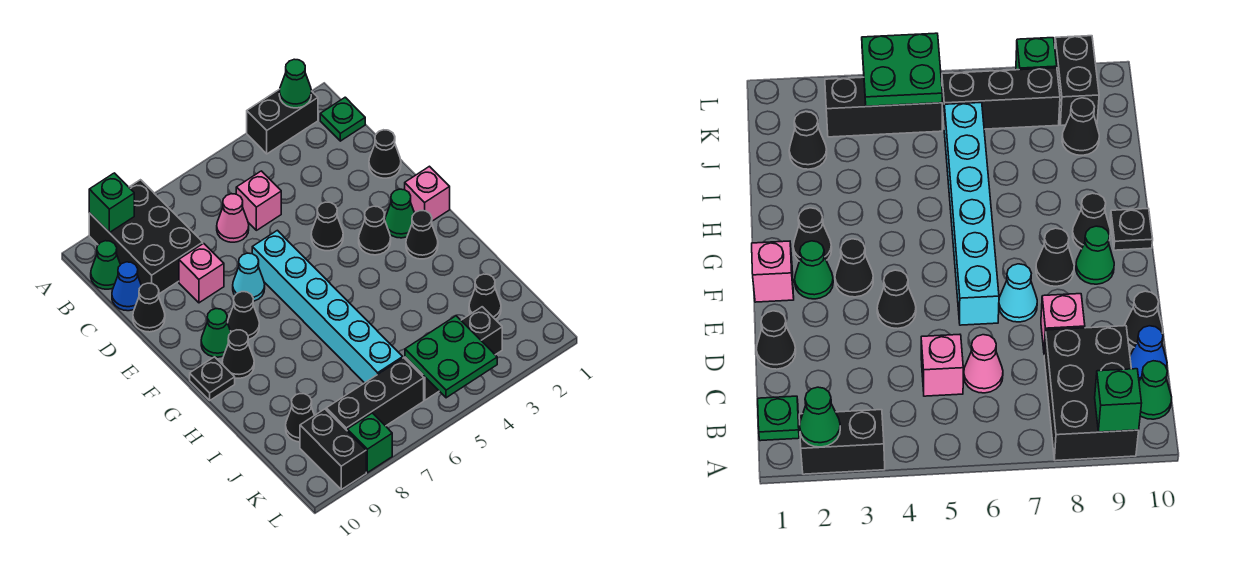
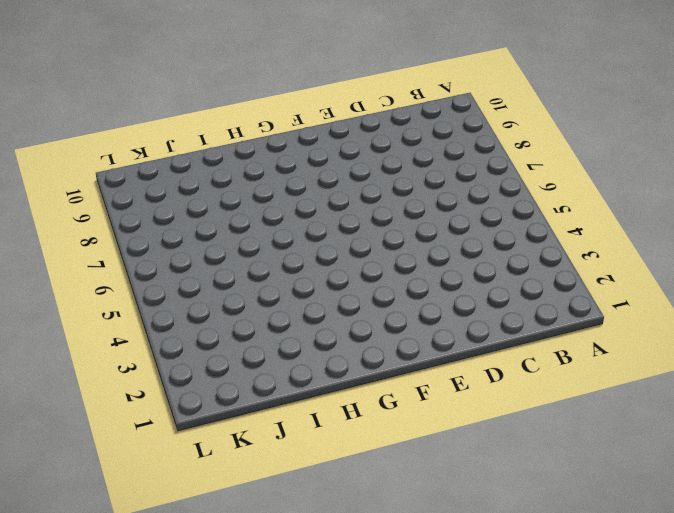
none -> black brick A2:A3 level 1
none -> black brick A8:C9 level 1
none -> green plate B1 level 1
none -> green cone B10 level 1

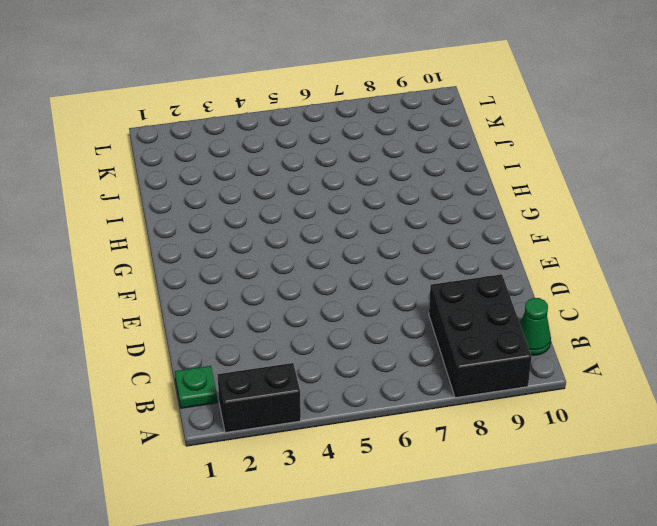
none -> pink brick C5 level 1
none -> pink cone C6 level 1
none -> blue cone C10 level 1
none -> black cone D1 level 1

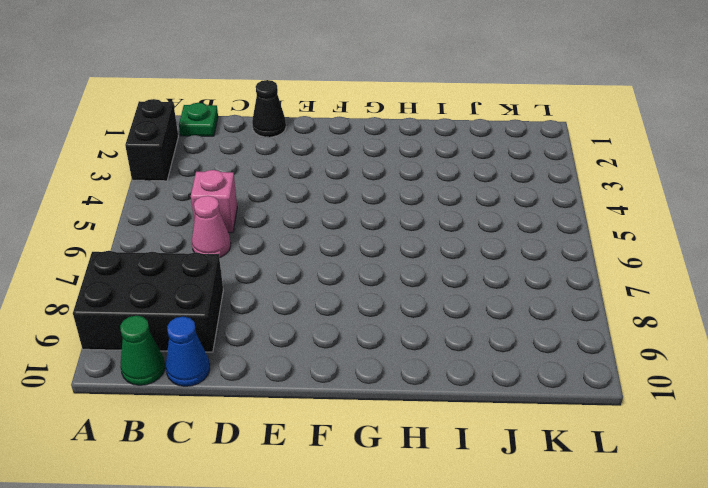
none -> pink brick D8 level 1
none -> black cone D10 level 1
none -> black cone E4 level 1
none -> cyan brick E6:J6 level 1

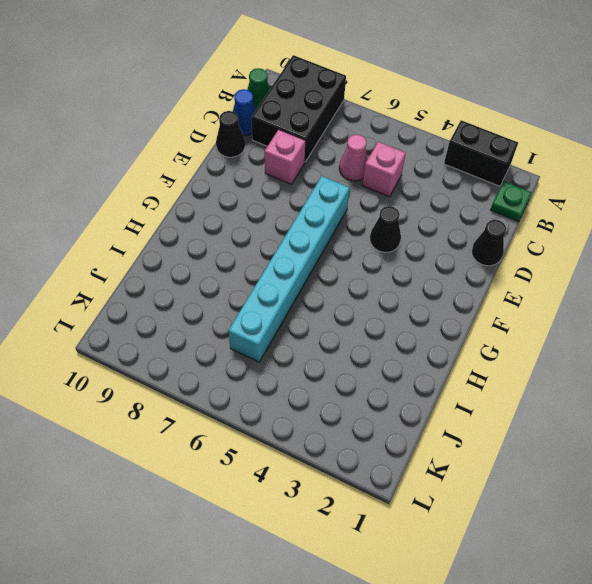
none -> cyan cone E7 level 1
none -> pink brick F1 level 1
none -> green cone F2 level 1
none -> black cone F3 level 1

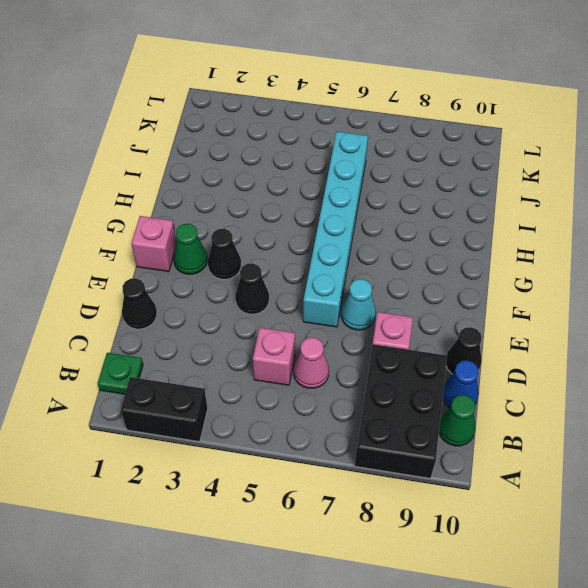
none -> black cone F8 level 1
none -> green cone F9 level 1
none -> black cone G2 level 1
none -> black cone G9 level 1

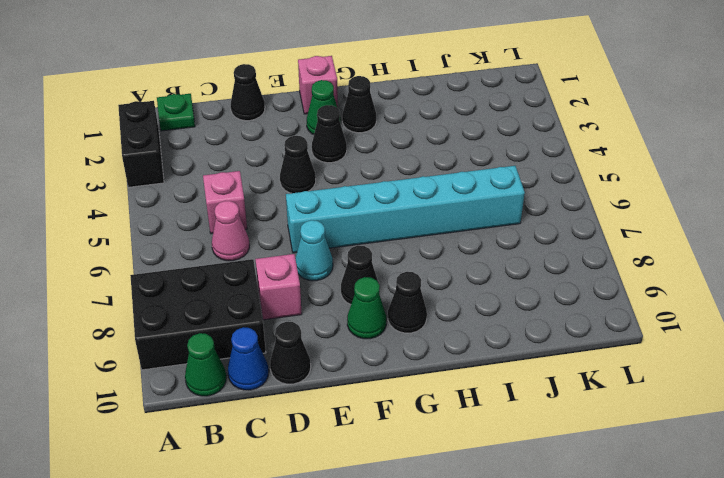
none -> black plate G10 level 1
none -> black cone J2 level 1
none -> black cone J9 level 1
none -> black brick K3:K5 level 1

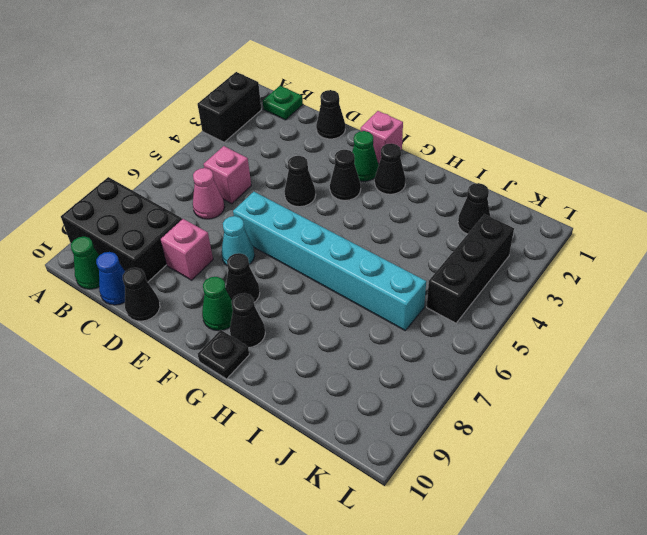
none -> black cone J9 level 1
none -> black brick K6:K8 level 1
none -> black brick K9:L9 level 1
none -> green brick L8 level 1

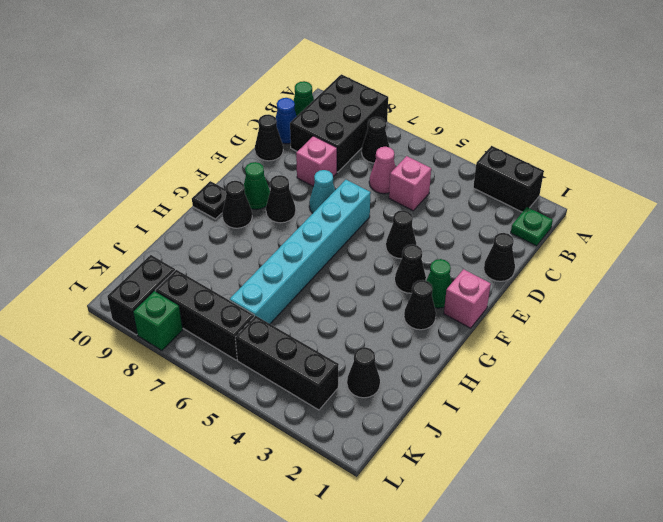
black cone B7 level 1 -> black cone J9 level 1
none -> green cone A2 level 2
none -> green brick A9 level 2
none -> green plate K4:L5 level 2

